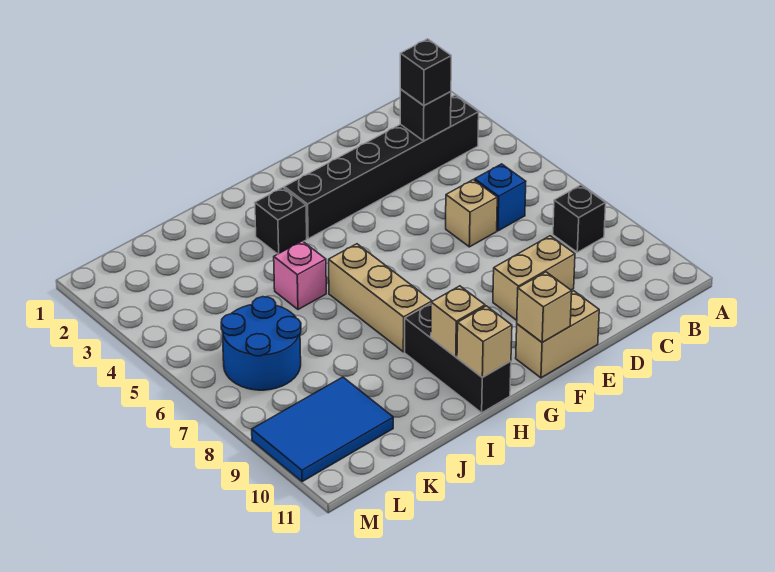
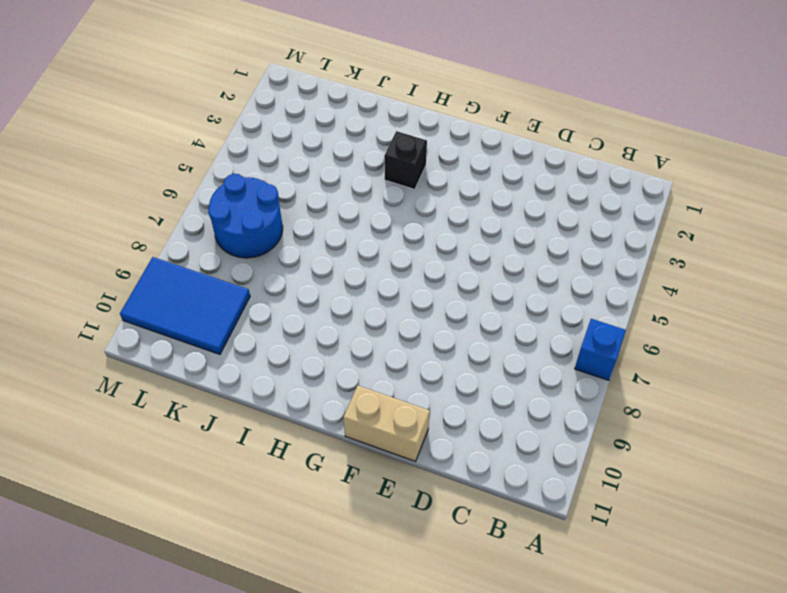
blue brick A7 level 1 -> blue brick C6 level 1
none -> black brick B3:G3 level 1
none -> black brick B8 level 1
none -> tan brick D6 level 1

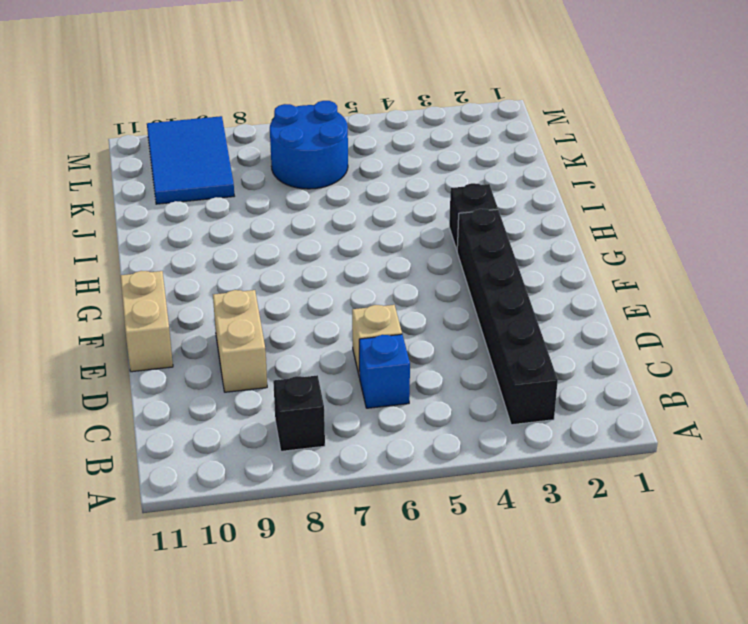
none -> tan brick H6:H8 level 1
none -> black brick H9:H11 level 1
none -> pink brick I5 level 1

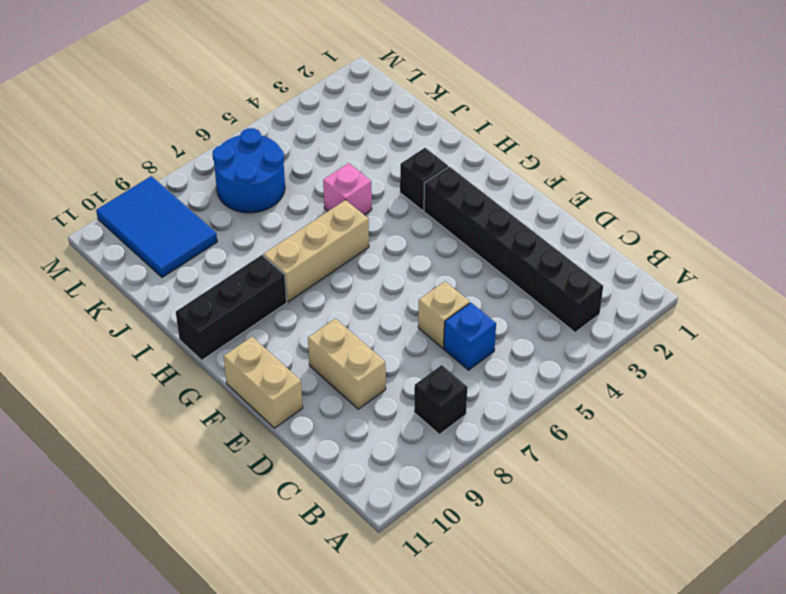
none -> black brick C3 level 2
none -> tan brick F11 level 2
none -> tan brick H10 level 2

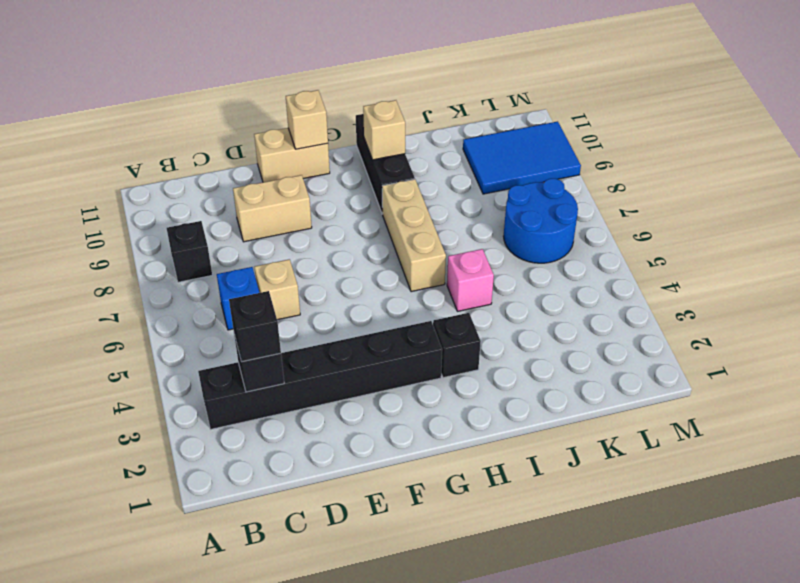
none -> tan brick H11 level 2

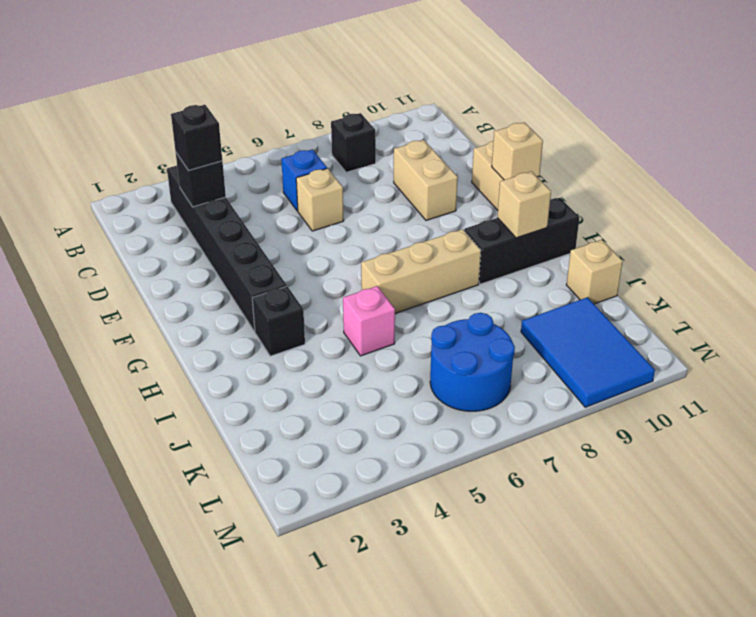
tan brick J11 level 1 -> tan brick H11 level 2

